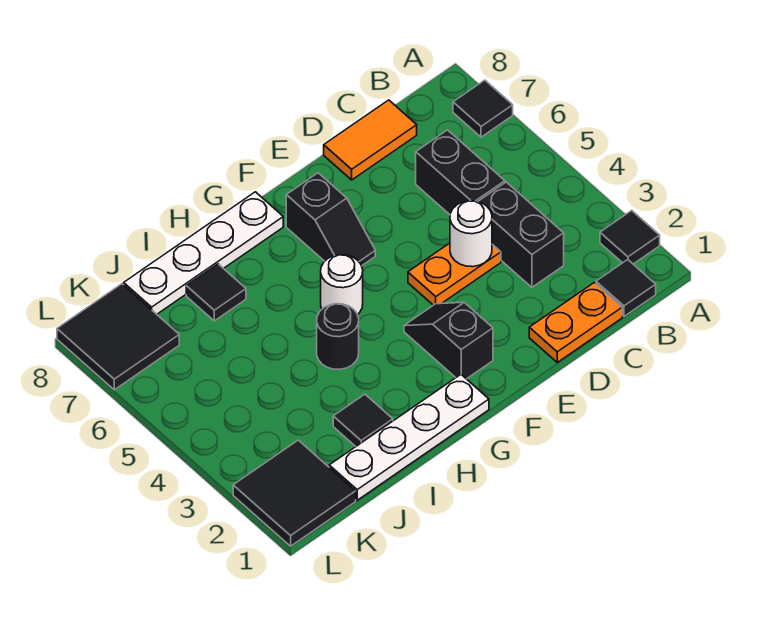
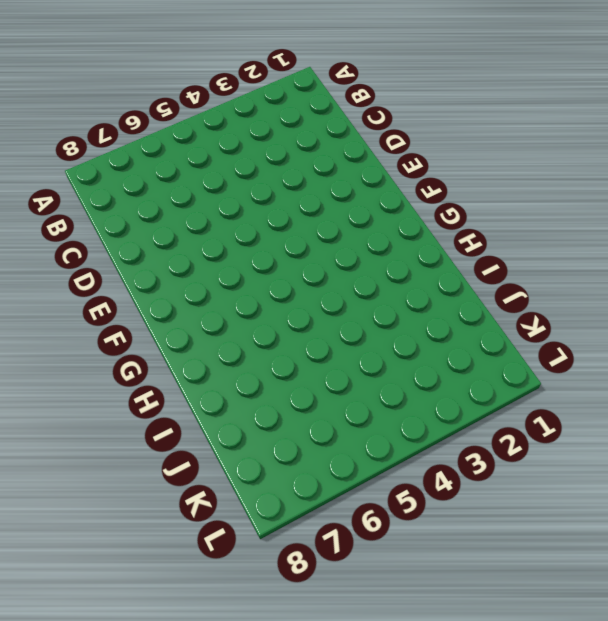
none -> black tile A2 level 1
none -> black tile A7 level 1
none -> black tile B1 level 1

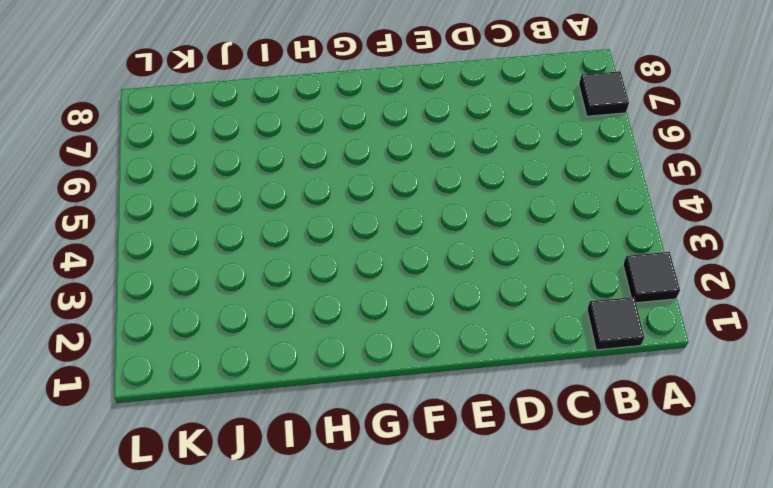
none -> orange plate C1:D1 level 1
none -> black brick C3:C4 level 1
none -> black brick C5:C6 level 1

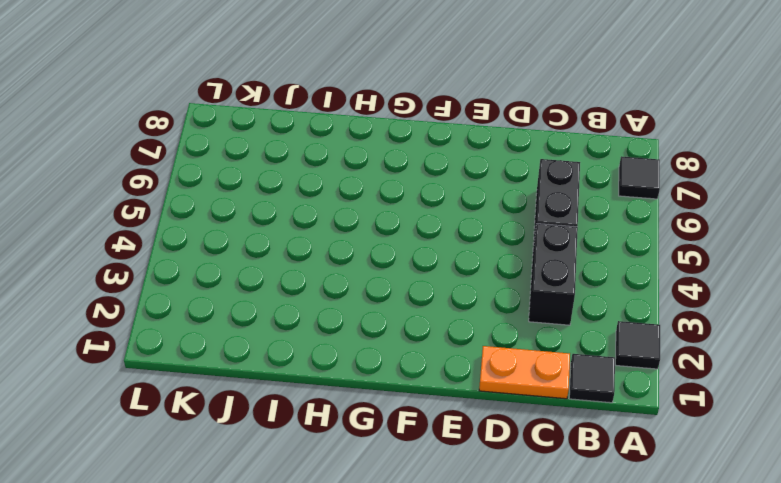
none -> orange tile C8:D8 level 1
none -> orange plate D4:E4 level 1
none -> black slope F2:F3 level 1 top 2

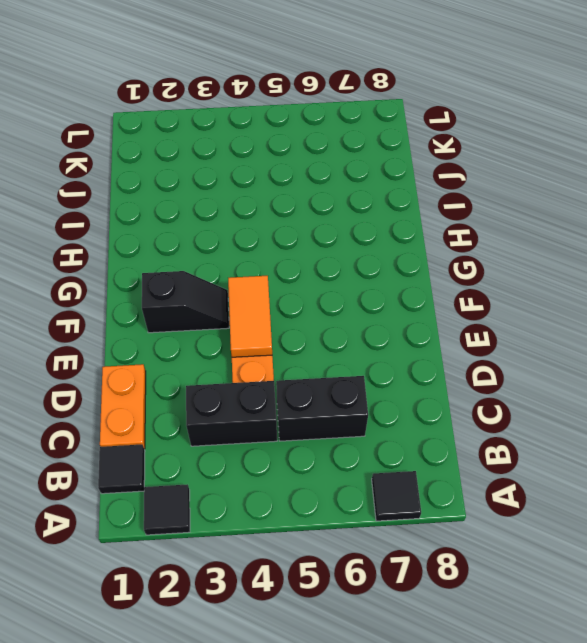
orange tile E4:F4 level 2 -> orange tile C8:D8 level 1
none -> black slope F6:F7 level 1 top 7
none -> white plate G1:J1 level 1
none -> white round brick G5 level 1

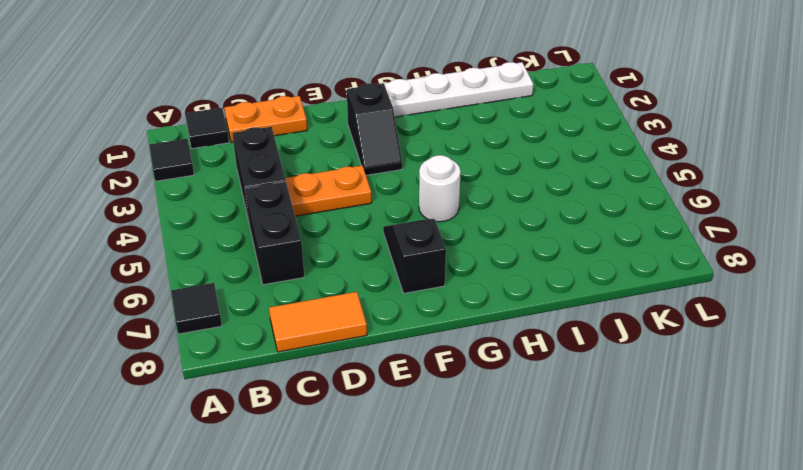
none -> white plate G8:J8 level 1
none -> black round brick H4 level 1
none -> black tile I2 level 1

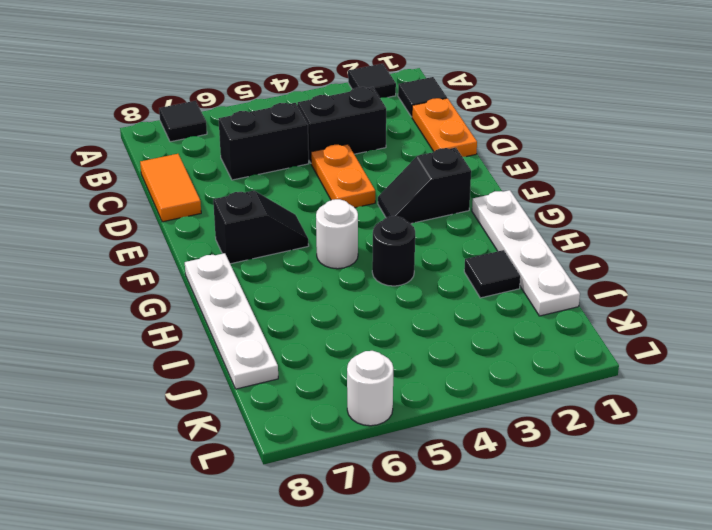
white round brick L6 level 1 -> white round brick D4 level 2
none -> black tile I7 level 1
none -> black tile K1:L2 level 1
none -> black tile K7:L8 level 1

